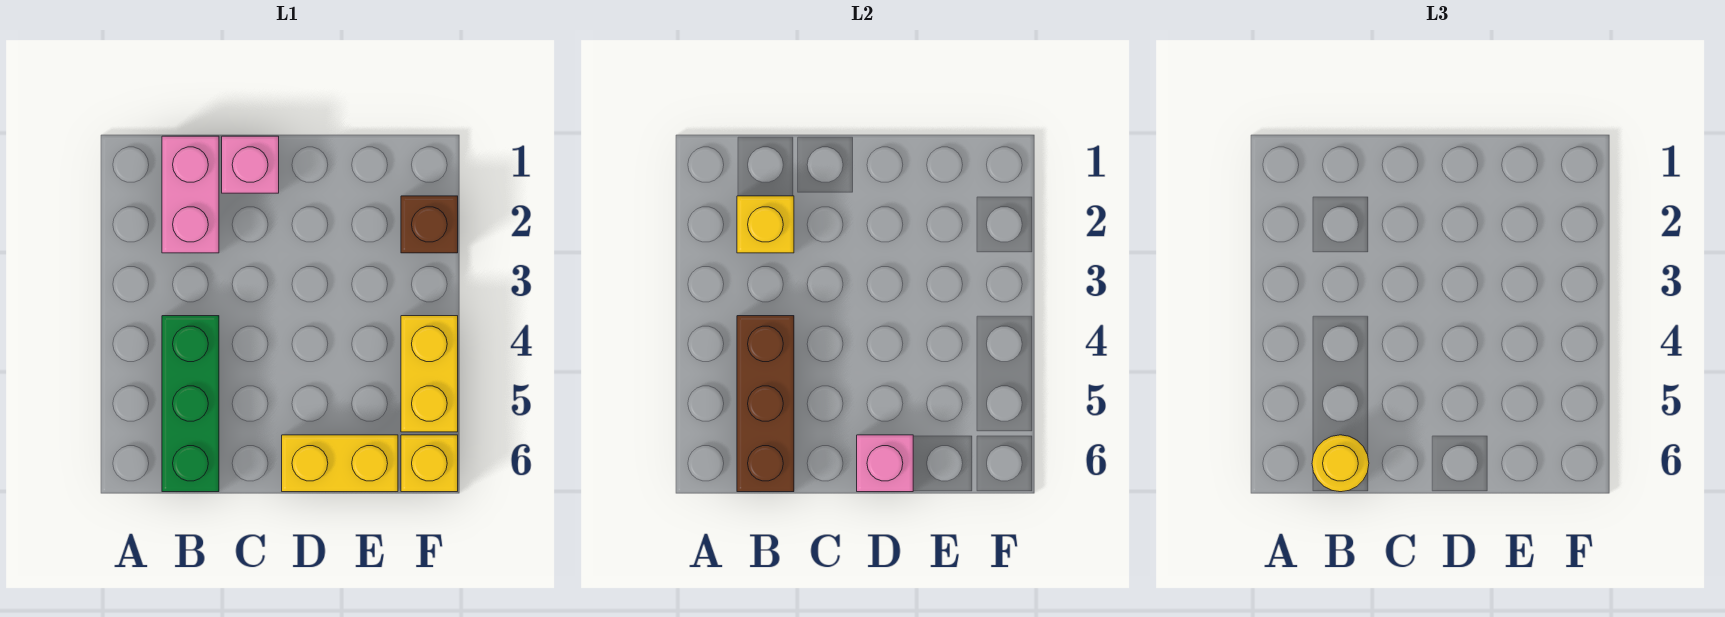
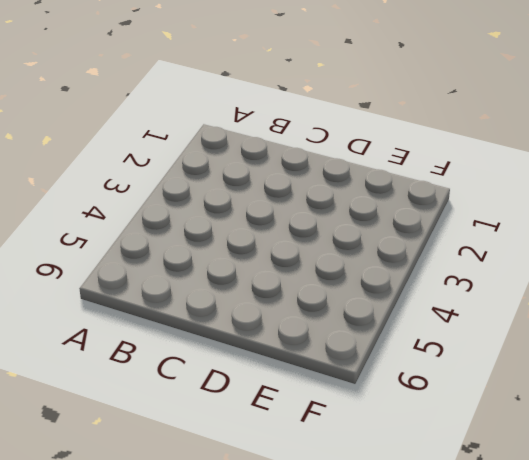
none -> pink brick B1:B2 level 1
none -> green brick B4:B6 level 1

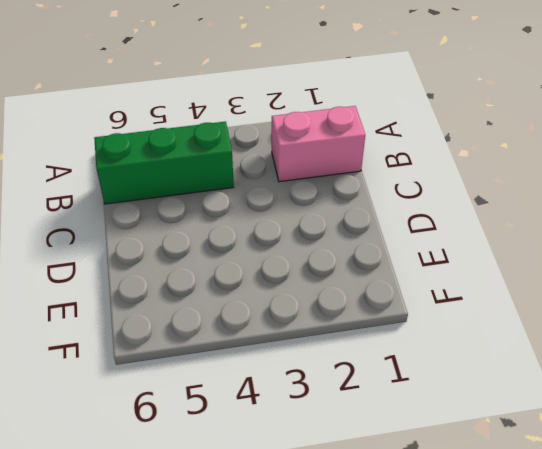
none -> pink brick C1 level 1
none -> yellow brick D6:E6 level 1

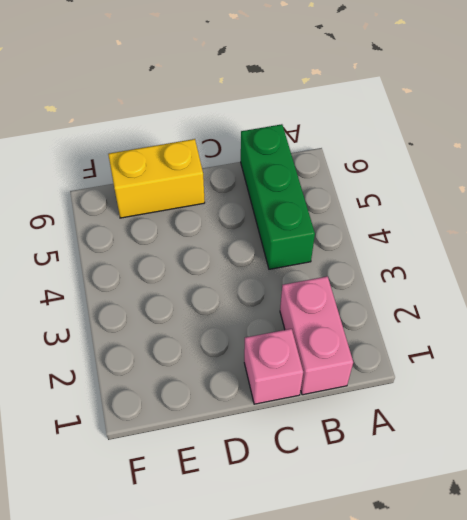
none -> brown brick F2 level 1
none -> yellow brick F4:F5 level 1

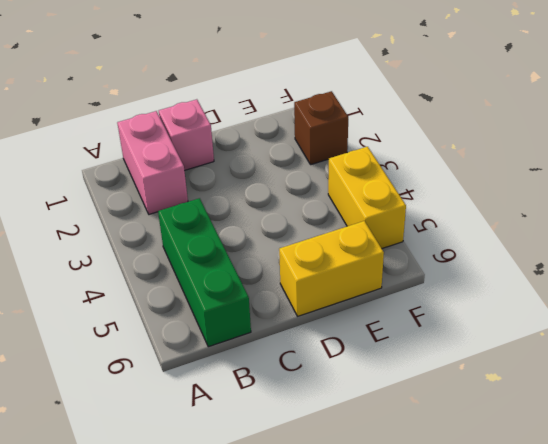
none -> yellow brick F6 level 1
none -> yellow brick B2 level 2

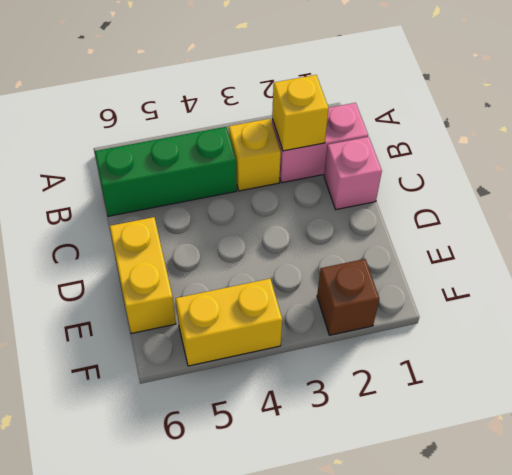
yellow brick B3 level 1 -> yellow brick F6 level 1
none -> brown brick B4:B6 level 2
none -> pink brick D6 level 2

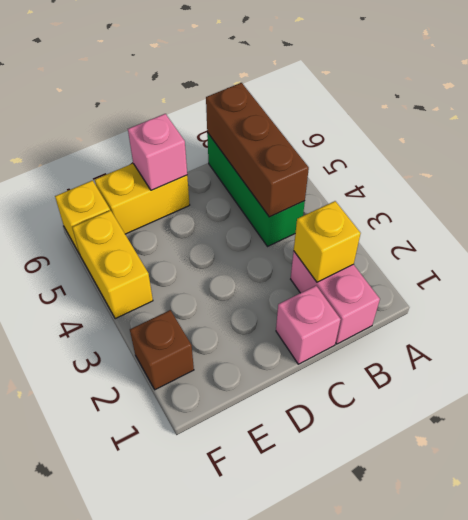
none -> yellow round brick B6 level 3

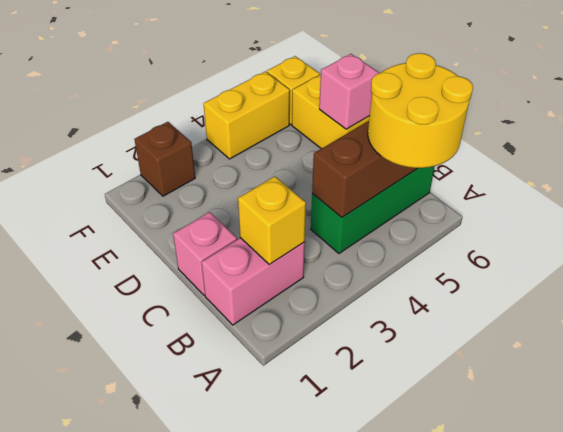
yellow round brick A5:B6 level 3 -> yellow round brick B6 level 3

